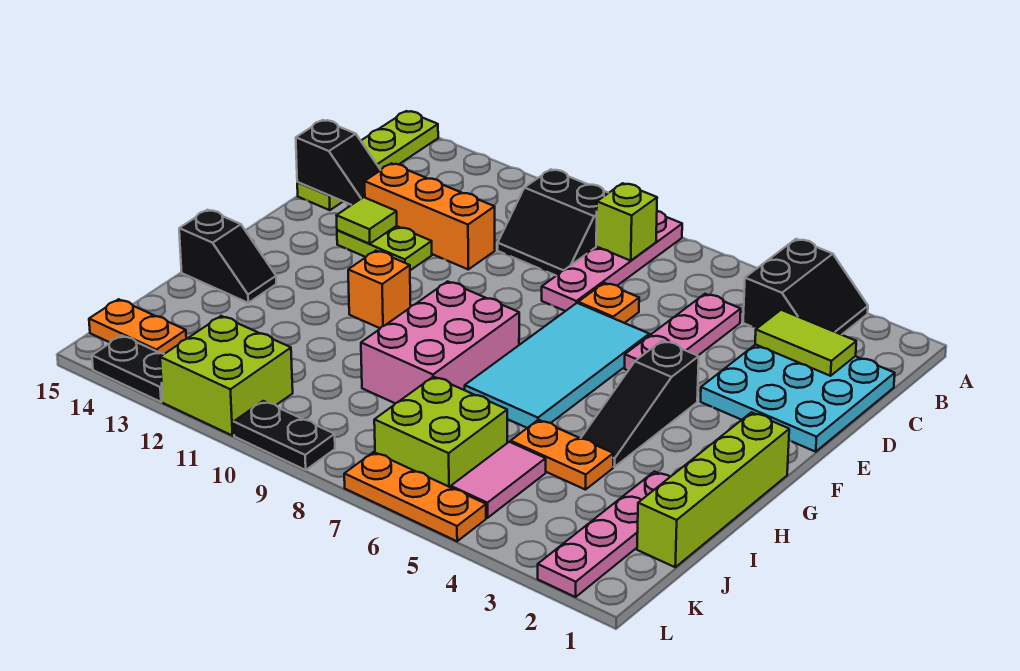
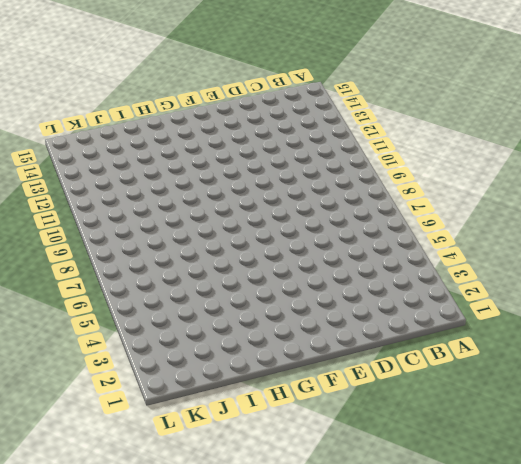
none -> black slope A3:B4 level 1 top 4
none -> pink plate A8:D8 level 1
none -> lime plate A15:D15 level 1

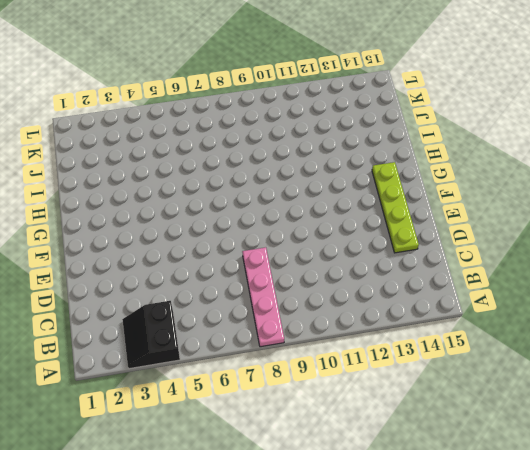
lime plate D14:G14 level 1 -> lime plate A15:D15 level 1
none -> black slope B9:C10 level 1 top B
none -> cyan plate C1:E3 level 1
none -> pink plate C5:E5 level 1

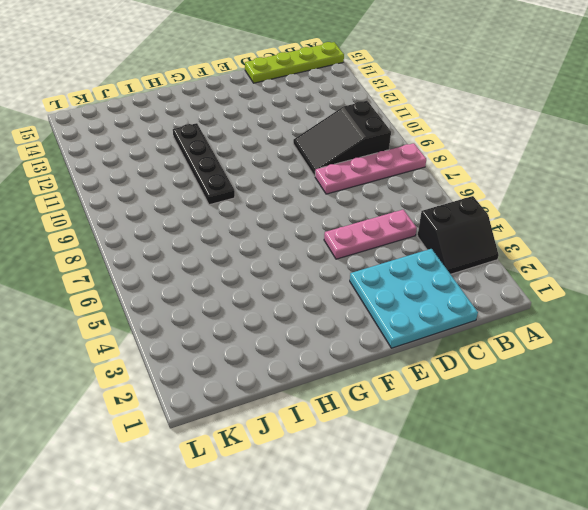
black slope B9:D10 level 1 top B -> black slope B9:C10 level 1 top B
black plate H9:H12 level 1 -> pink brick G8:I9 level 1
none -> orange plate D7 level 1
none -> orange brick D11:D13 level 1
none -> cyan tile E6:H7 level 1

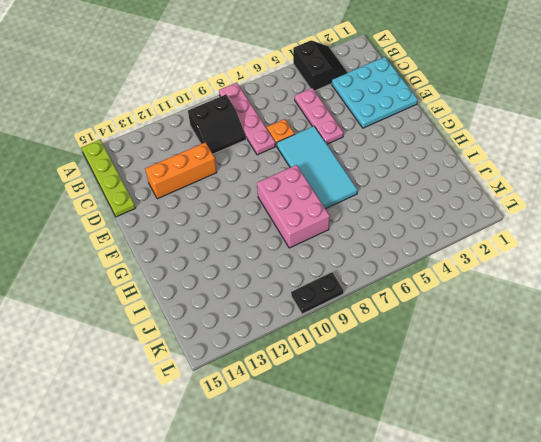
none -> lime plate E12:E13 level 1
none -> black slope F4:H4 level 1 top F
none -> lime brick G1:J1 level 1

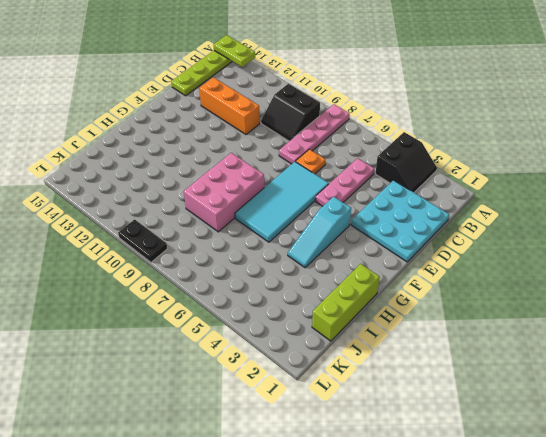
lime plate A14:A15 level 2 -> lime plate E12:E13 level 1
cyan slope F4:H4 level 1 top F -> black slope F4:H4 level 1 top F
lime brick H1:J1 level 1 -> lime brick G1:J1 level 1
none -> orange brick G11 level 1
none -> black slope H14:H15 level 1 top 15
none -> pink plate I2:L2 level 1

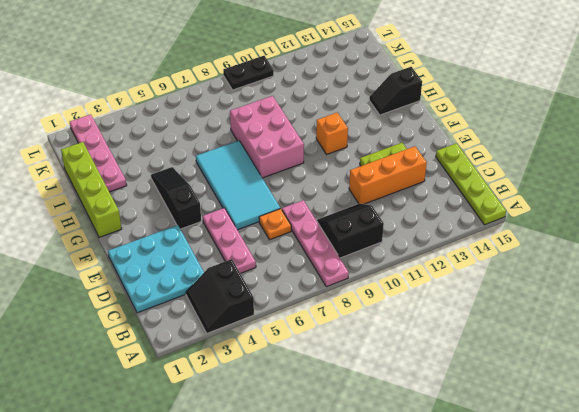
none -> orange plate I4:I5 level 1
none -> pink tile J5:K5 level 1
none -> lime brick J6:K7 level 1

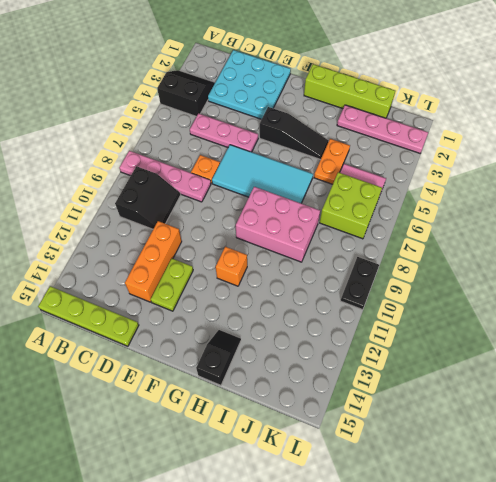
none -> lime brick K11:L12 level 1
none -> orange plate K14:K15 level 1
none -> orange plate L5:L7 level 1

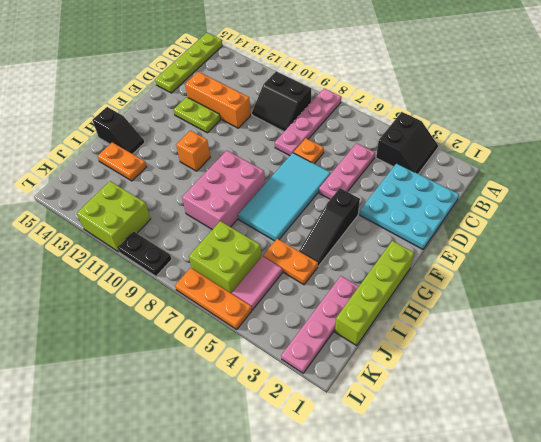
orange plate I13:I14 level 1 -> orange plate K14:K15 level 1
none -> black plate L13:L14 level 1
none -> lime brick B8 level 2
none -> lime tile C2:C3 level 2

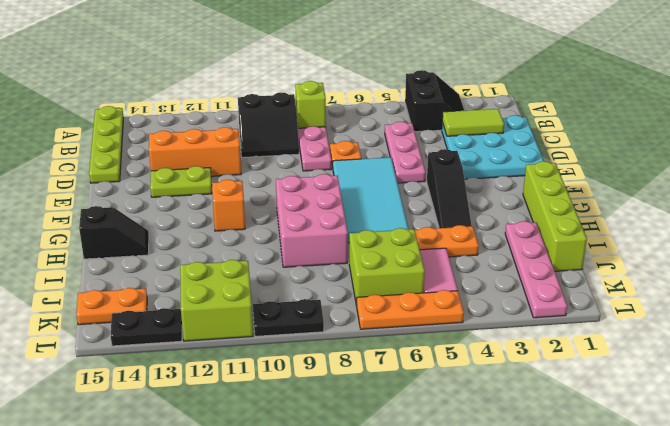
none -> black slope D14:D15 level 2 top 15
none -> lime tile E13 level 2

